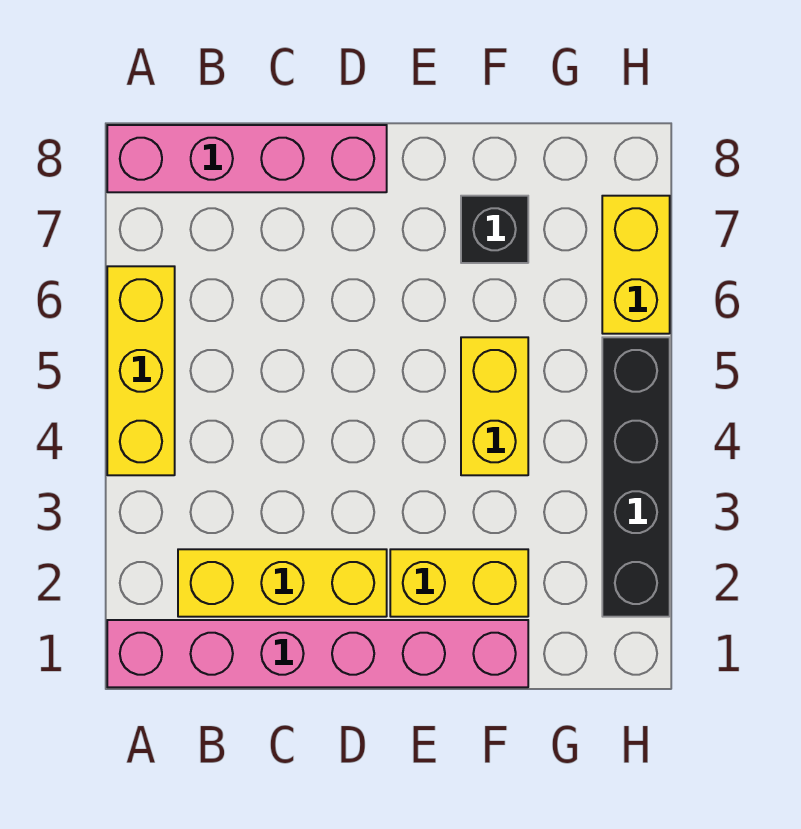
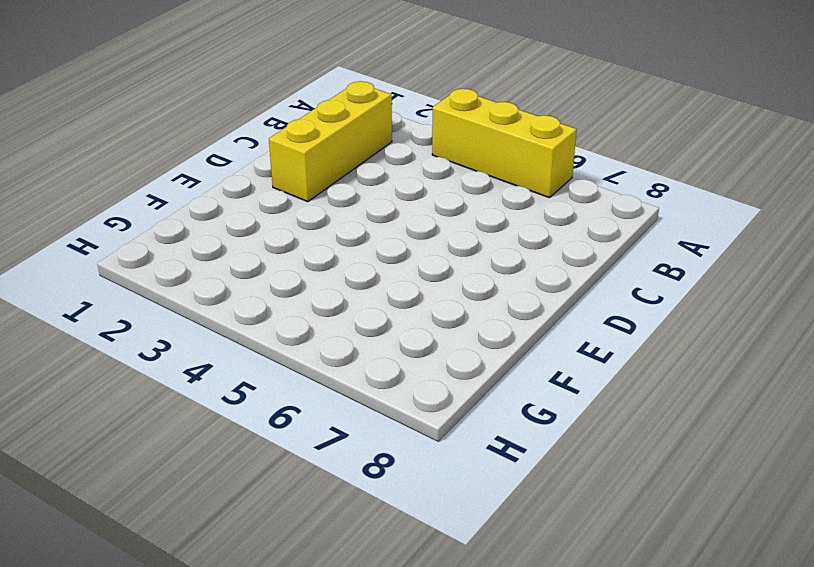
none -> pink brick A1:F1 level 1
none -> pink brick A8:D8 level 1

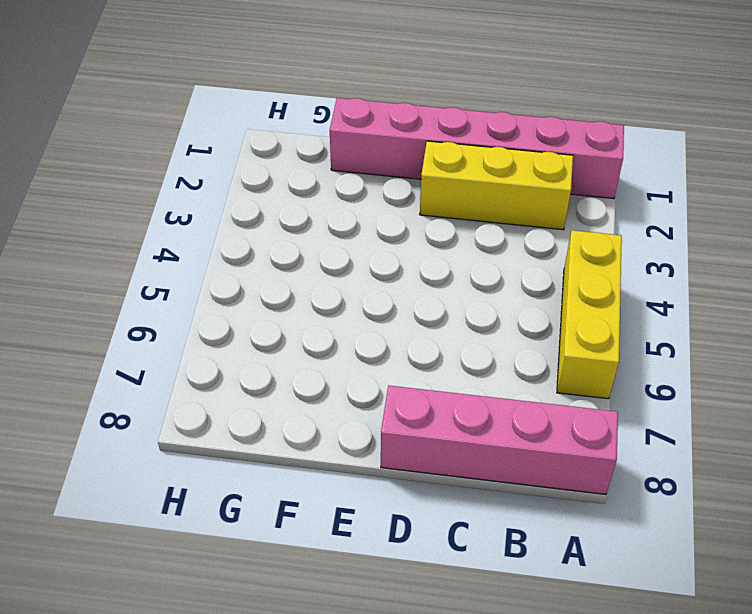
none -> yellow brick E2:F2 level 1
none -> yellow brick F4:F5 level 1

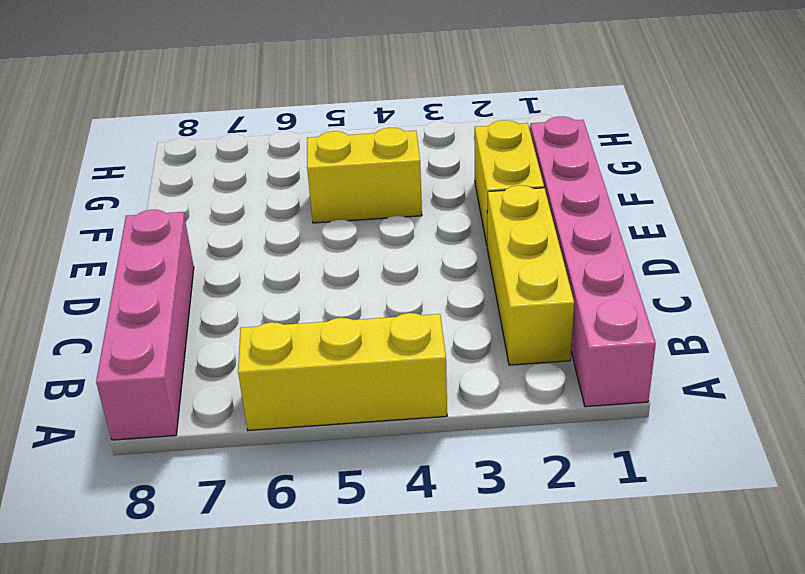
none -> black brick F7 level 1
none -> black brick H2:H5 level 1

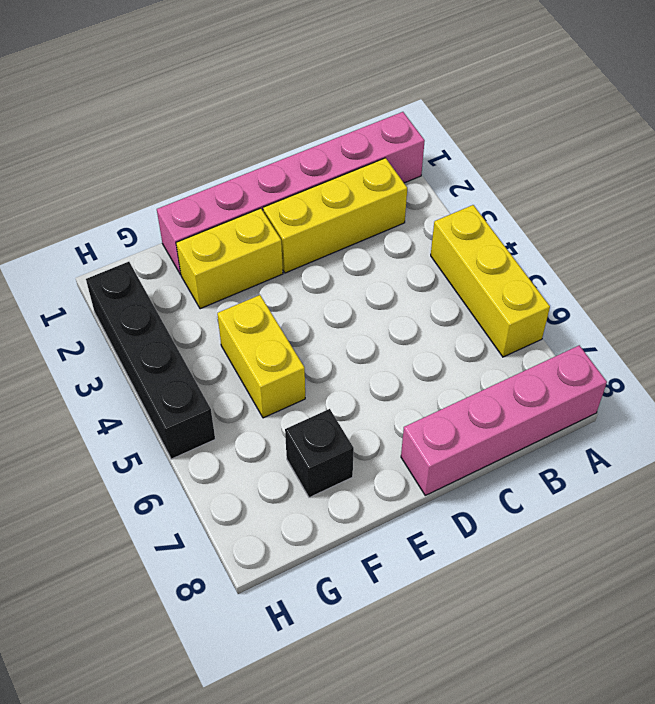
none -> yellow brick H6:H7 level 1

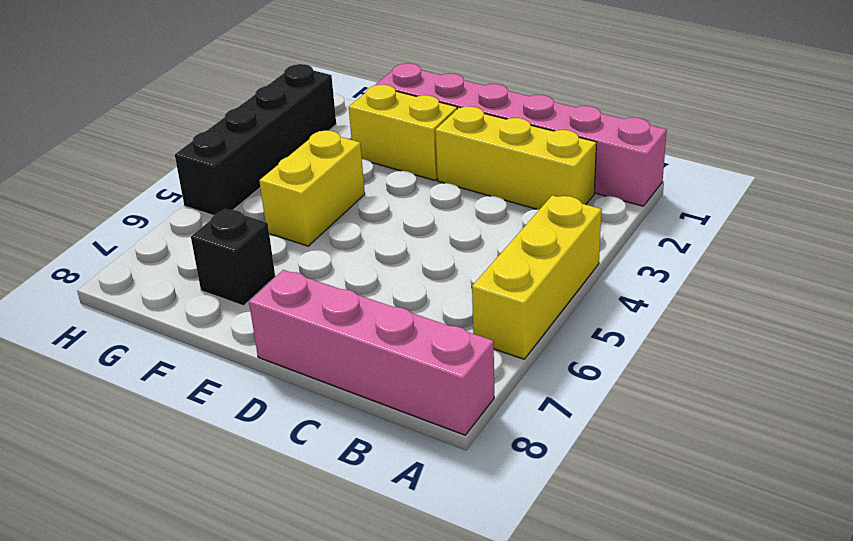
none -> yellow brick H6:H7 level 1

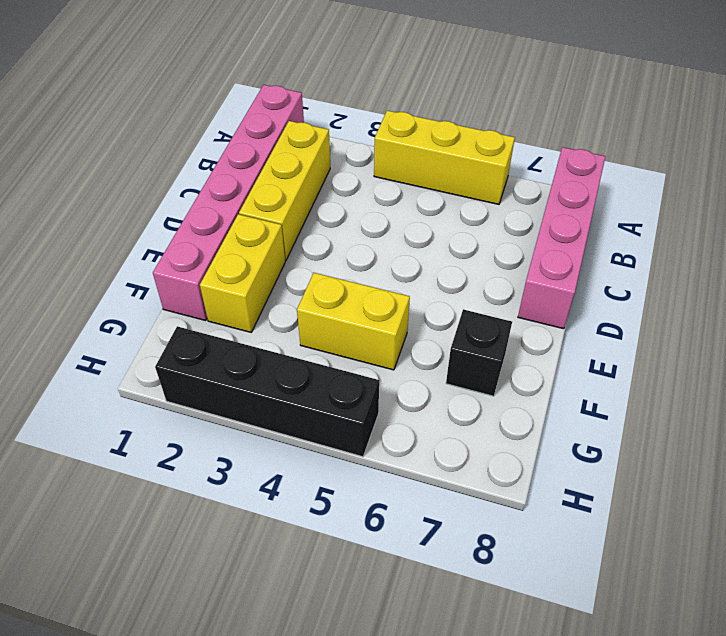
none -> yellow brick H6:H7 level 1

